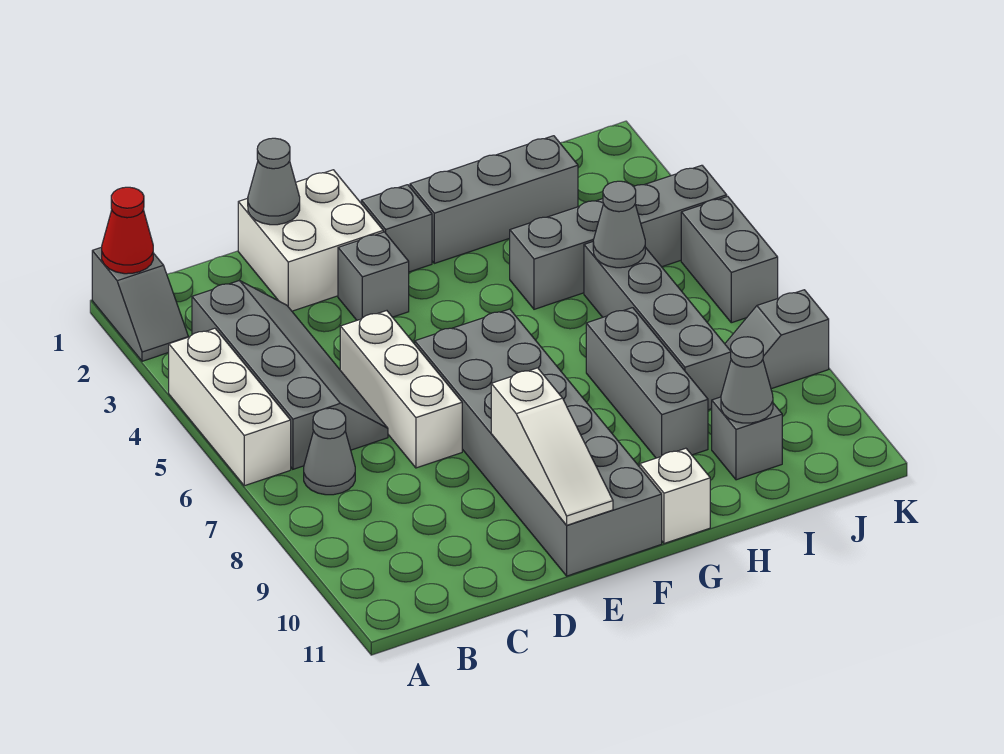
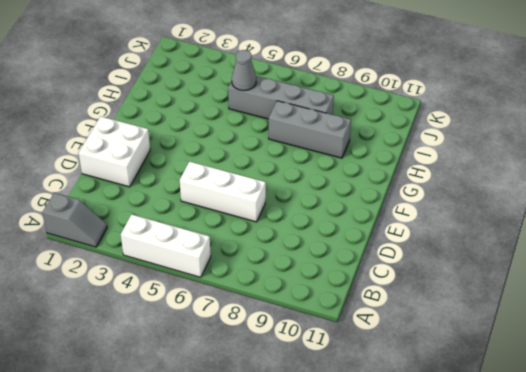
none -> grey slope B3:C6 level 1 top B
none -> grey cone B7 level 1
none -> grey brick E3 level 1

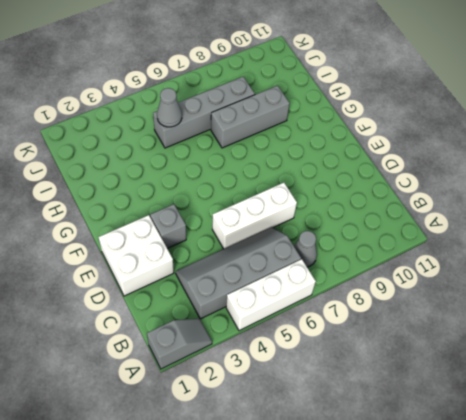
none -> grey brick E6:F11 level 1
none -> grey brick F2 level 1
none -> grey brick G2:I2 level 1

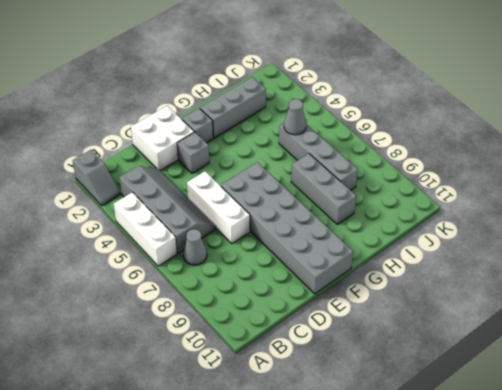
none -> white brick G11 level 1
none -> grey brick H4:K4 level 1
none -> grey brick I10 level 1

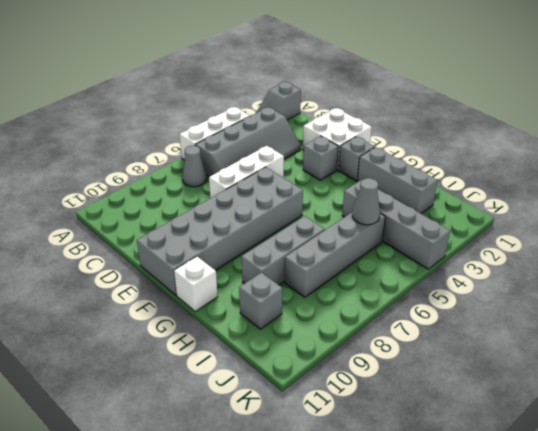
none -> grey slope J8:K8 level 1 top K
none -> grey brick K5:K6 level 1
none -> red cone A1 level 2

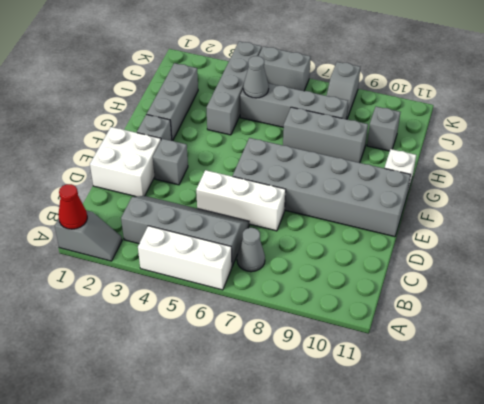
none -> grey cone D1 level 2
none -> white slope E9:E11 level 2 top 9
none -> grey cone I10 level 2

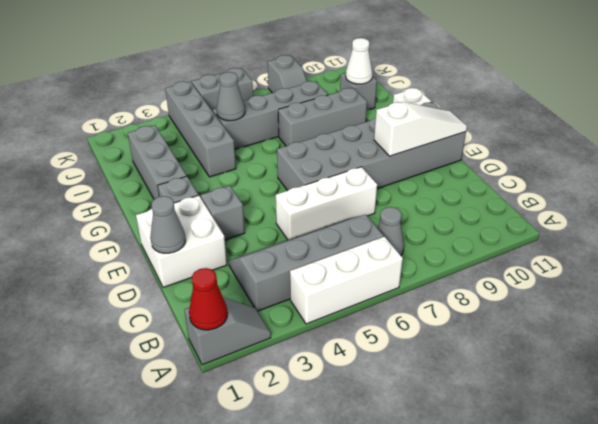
white cone I10 level 2 -> grey cone I10 level 2

